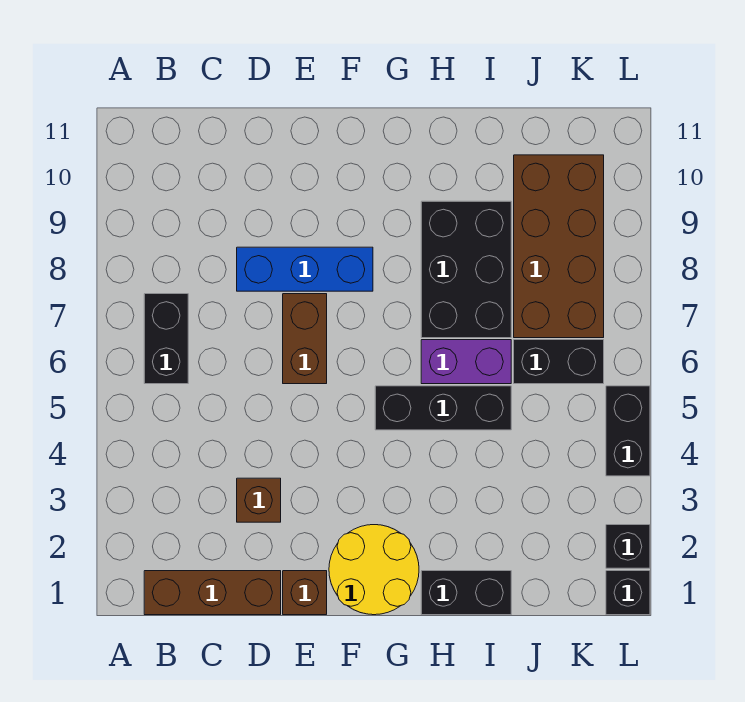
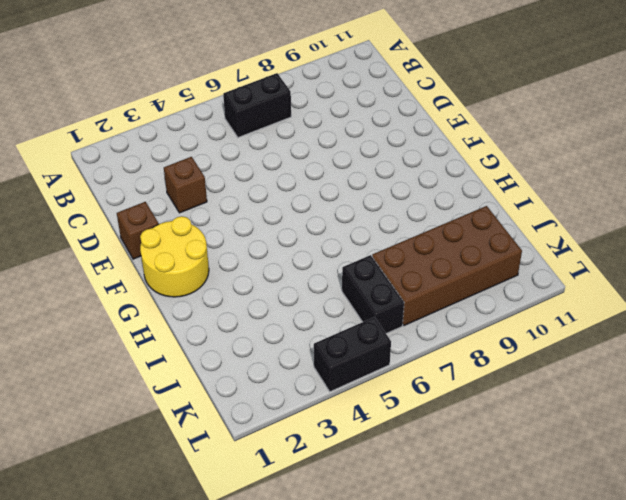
none -> brown brick B1:D1 level 1
none -> blue brick D8:F8 level 1
none -> brown brick E6:E7 level 1

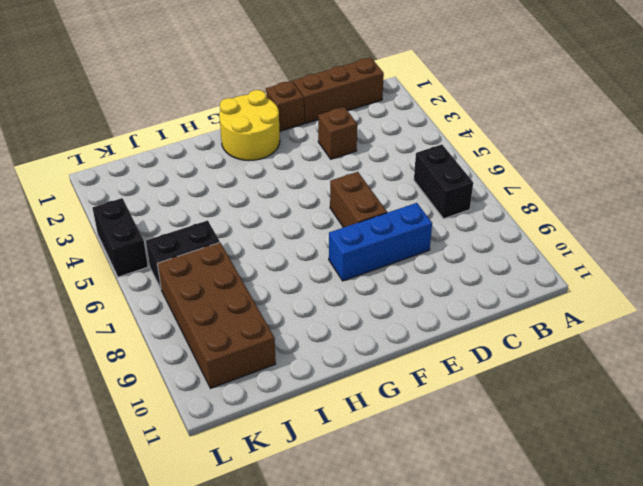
none -> black brick G5:I5 level 1
none -> black brick H1:I1 level 1
none -> purple brick H6:I6 level 1

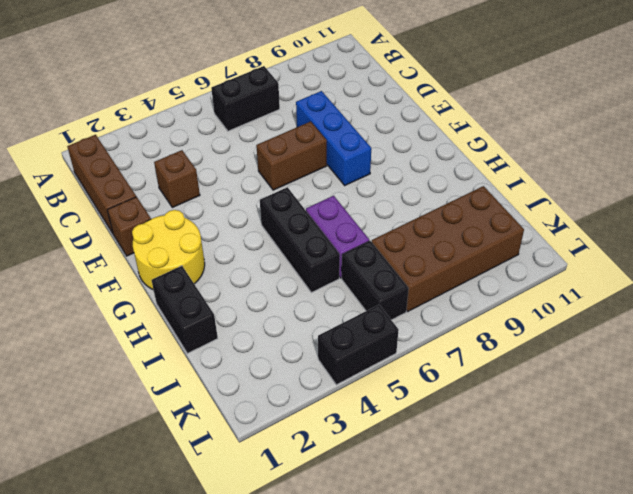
none -> black brick H7:I9 level 1
none -> black brick L1 level 1
none -> black brick L2 level 1

